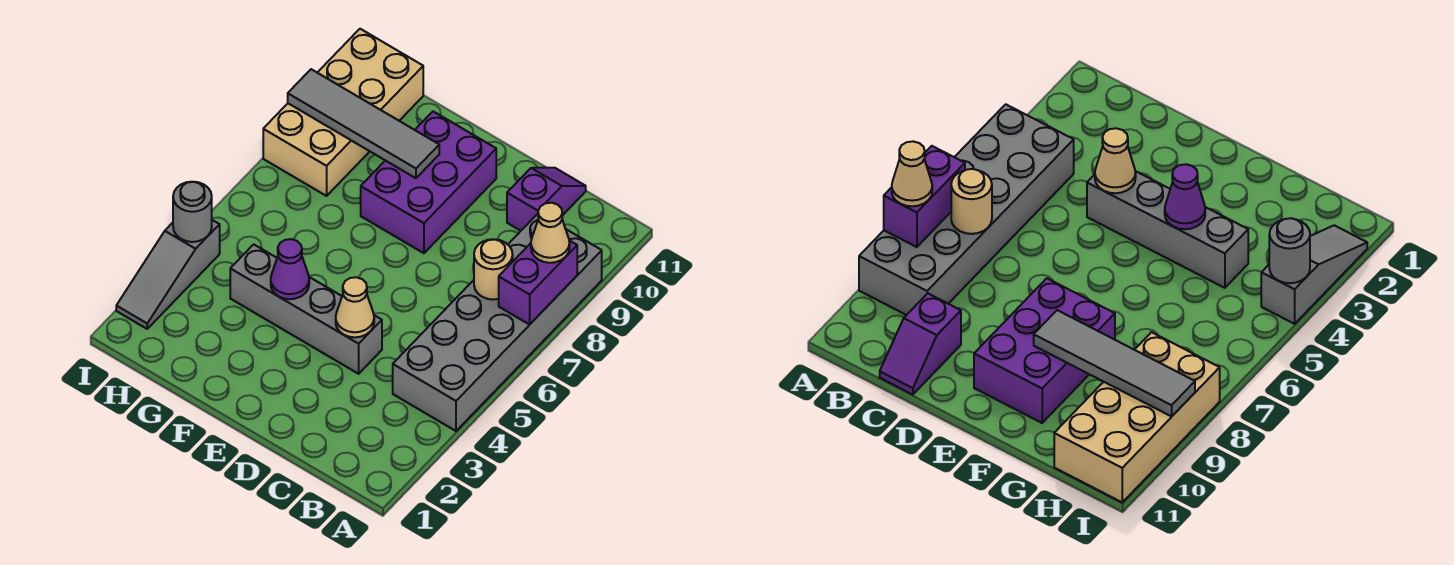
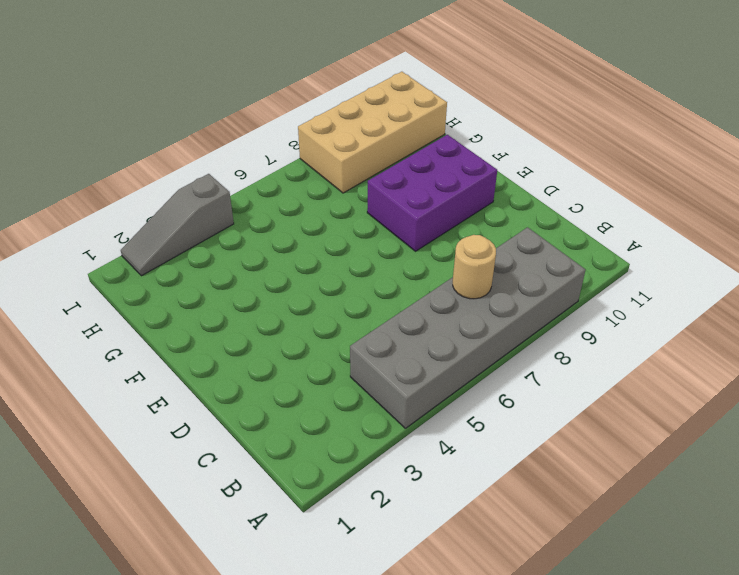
none -> purple slope C10:C11 level 1 top 10
none -> grey brick D4:G4 level 1
none -> purple brick A7:A8 level 2

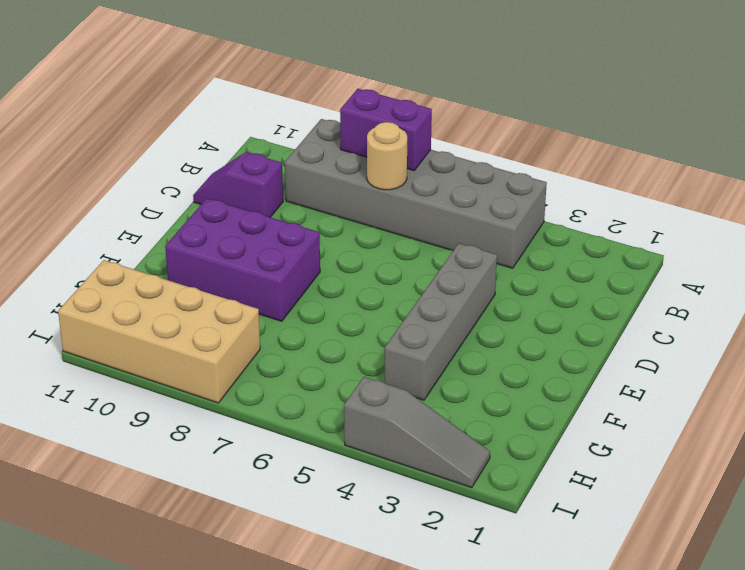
none -> tan cone D4 level 2
none -> purple cone F4 level 2
none -> grey tile F9:I9 level 2

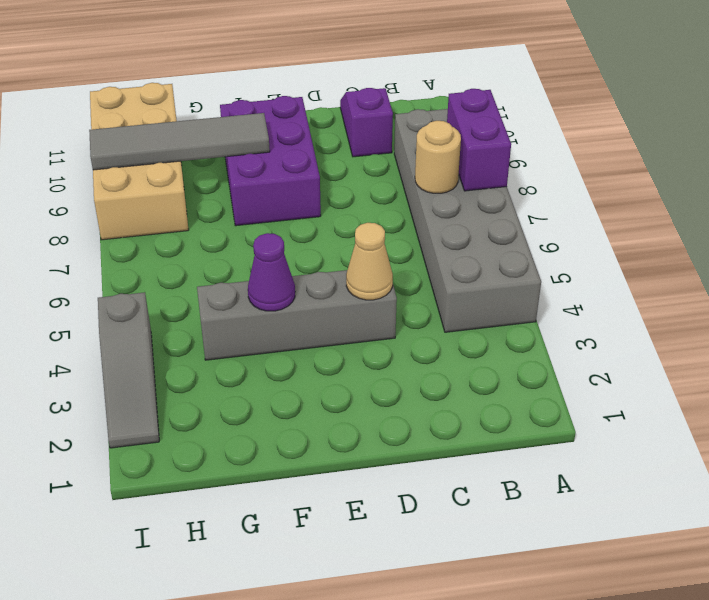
none -> grey round brick I4 level 2
none -> tan cone A8 level 3

